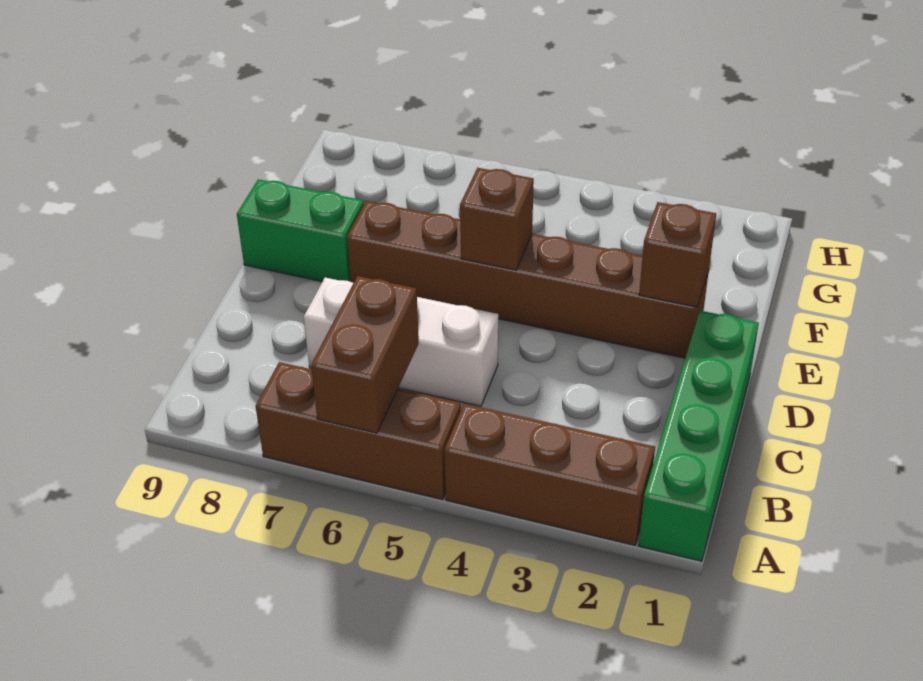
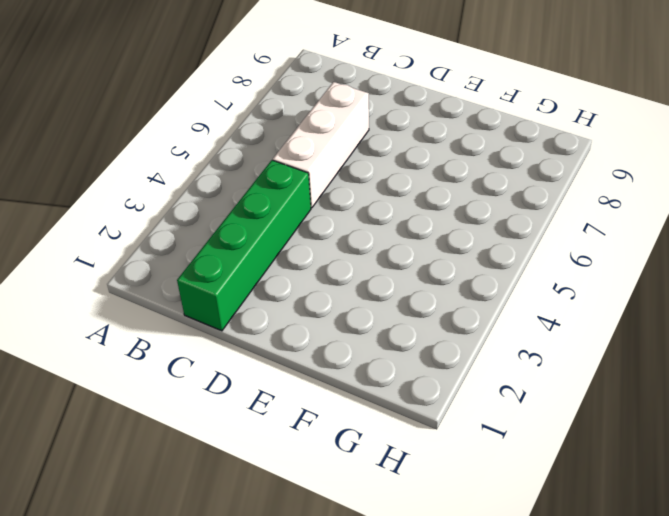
green brick C1:C4 level 1 -> green brick A1:D1 level 1
none -> brown brick A2:A4 level 1
none -> brown brick A5:A7 level 1

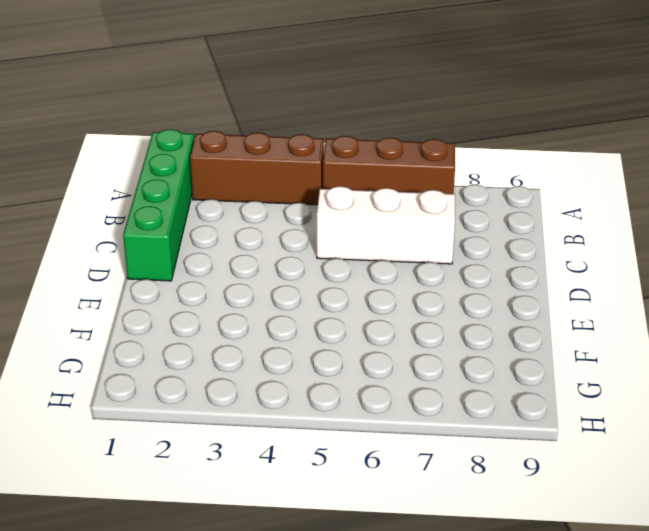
none -> brown brick E2:E7 level 1
none -> green brick E8:E9 level 1

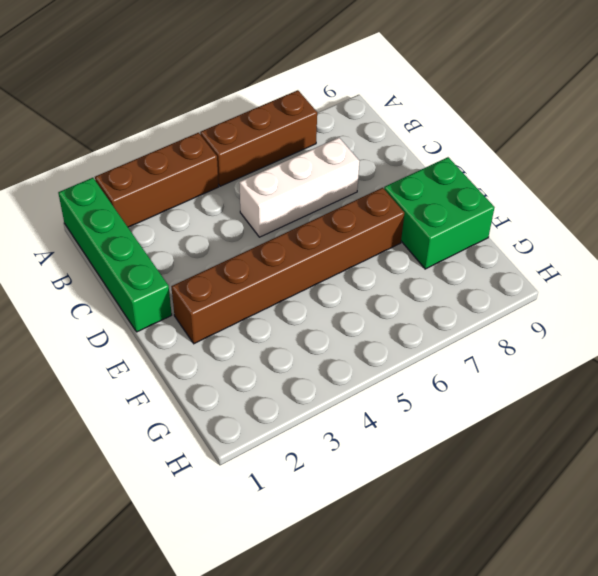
green brick E8:F9 level 1 -> green brick E8:E9 level 1
none -> brown brick A6:B6 level 2
none -> brown brick E2 level 2

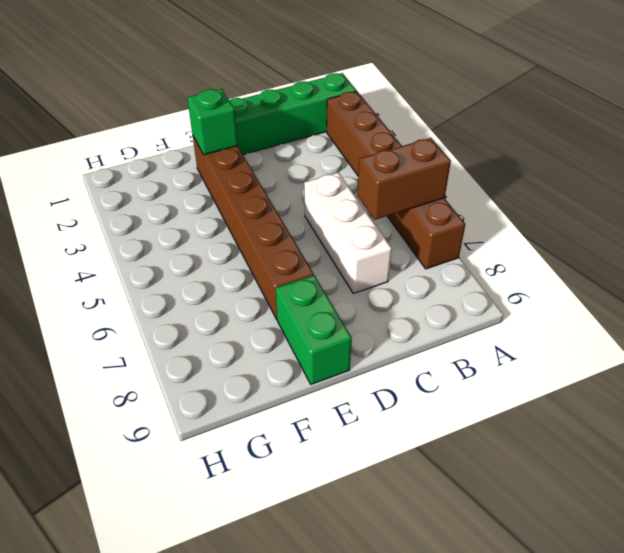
green brick E2 level 2 -> brown brick E2 level 2
none -> brown brick E5 level 2

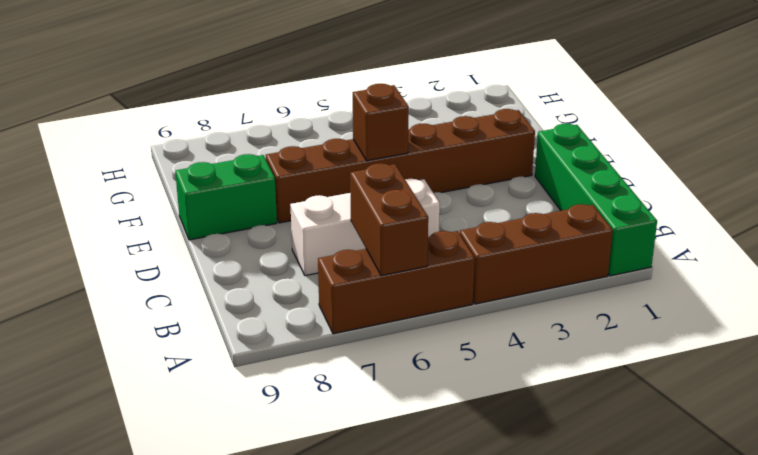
none -> brown brick E2 level 2

